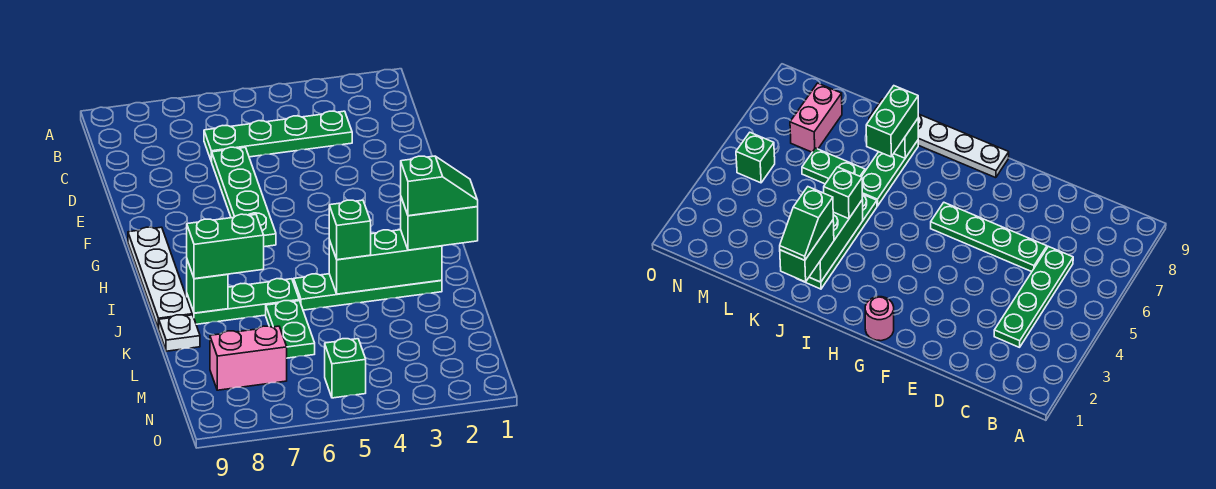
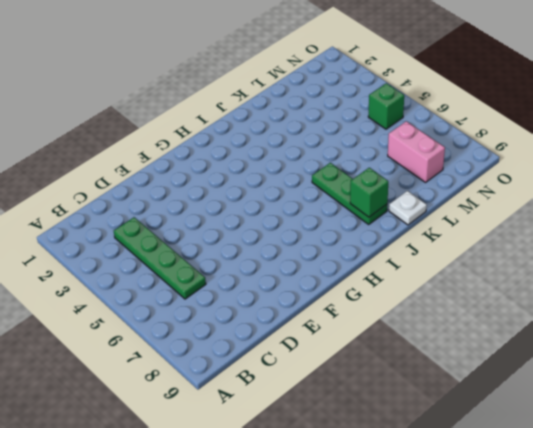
none -> green plate D6:G6 level 1
none -> pink round brick G1 level 1
none -> white plate G9:J9 level 1

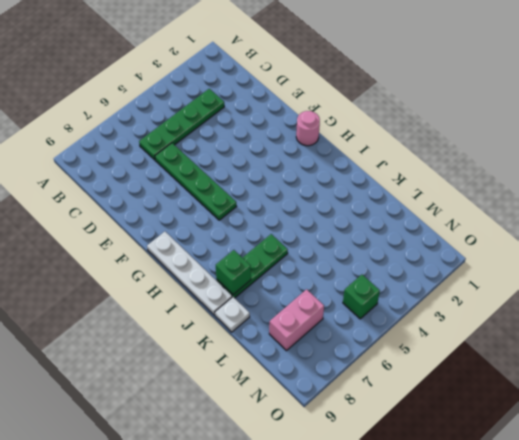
none -> green plate J2:J5 level 1
none -> green plate K6:L6 level 1
none -> green brick J2:J4 level 2

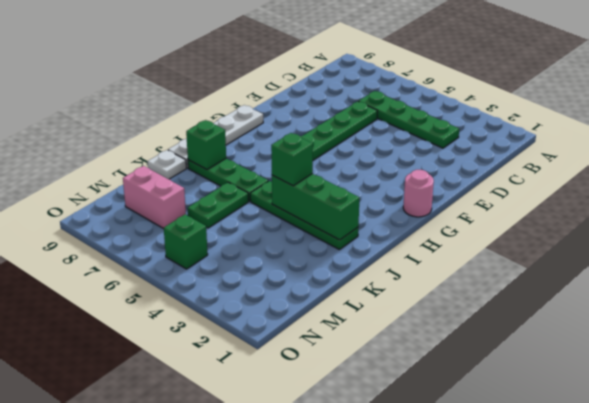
none -> green brick J1:J2 level 3
none -> green brick J7:J8 level 3
none -> green slope J1:J2 level 4 top 2

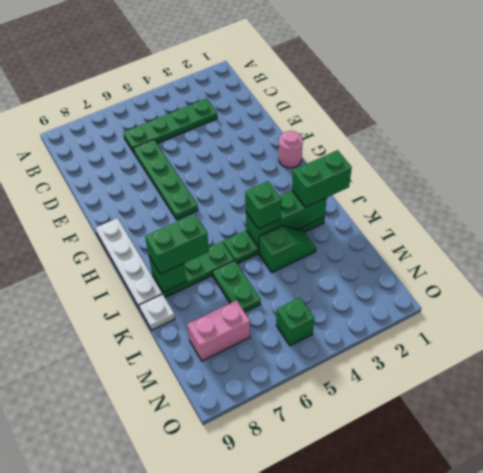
green slope K3:K4 level 1 top 4 -> green slope J1:J2 level 4 top 2

